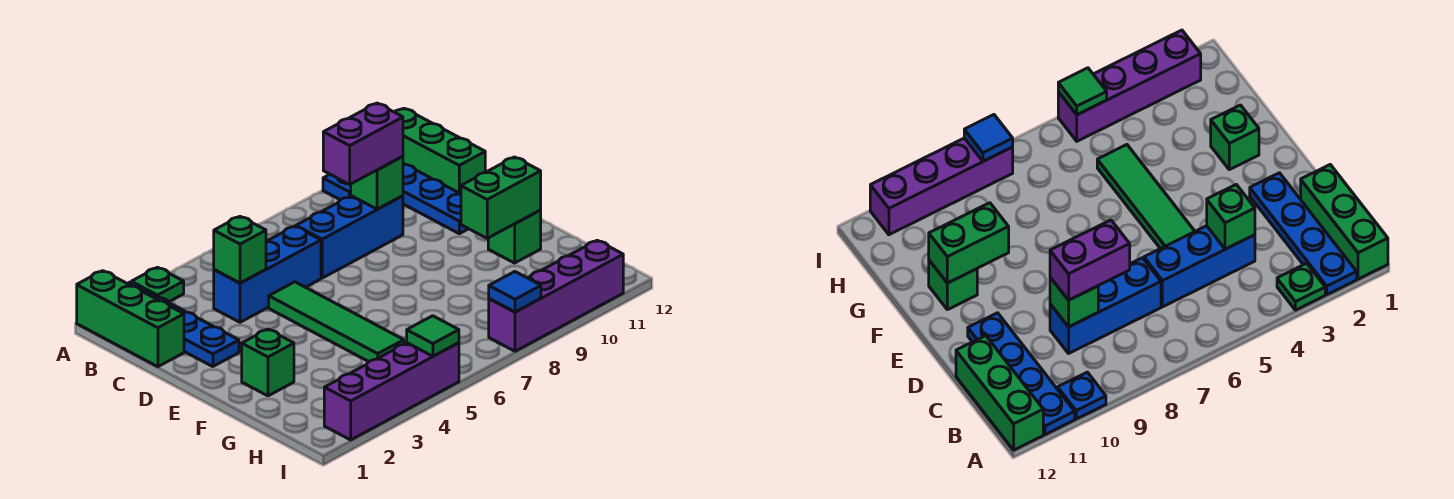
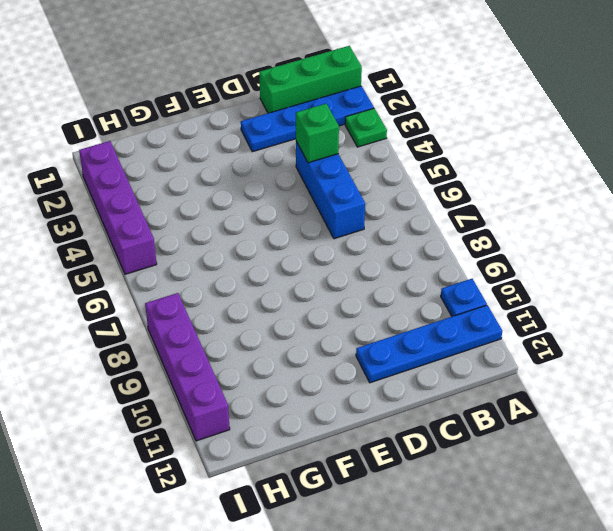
none -> green brick A12:C12 level 1
none -> blue brick C7:C9 level 1
none -> green tile D5:G5 level 1

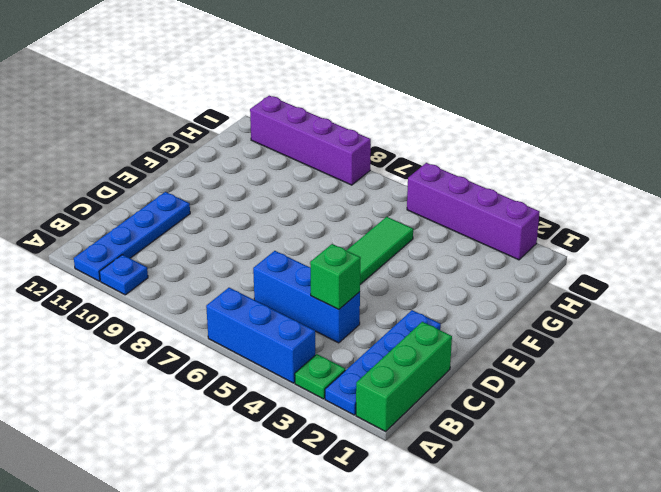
blue brick A4:A6 level 1 -> blue brick C7:C9 level 1
none -> green brick A12:C12 level 1
none -> green brick F2 level 1
none -> green brick F11 level 1

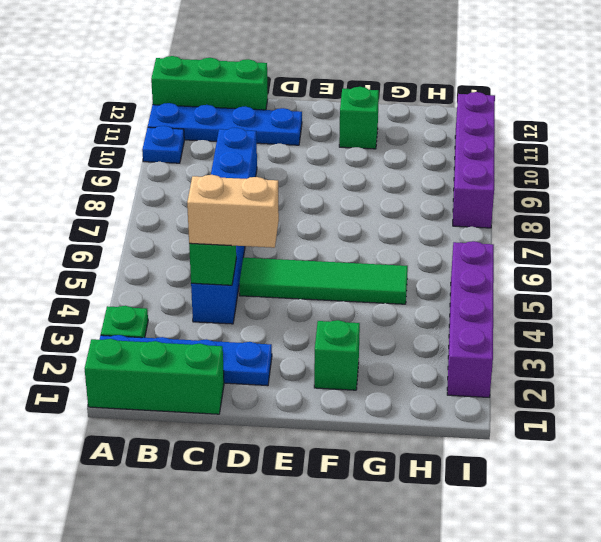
tan brick C4:D4 level 3 -> none
none -> green brick C9 level 2
none -> green brick F10:F11 level 2
none -> green tile I5 level 2

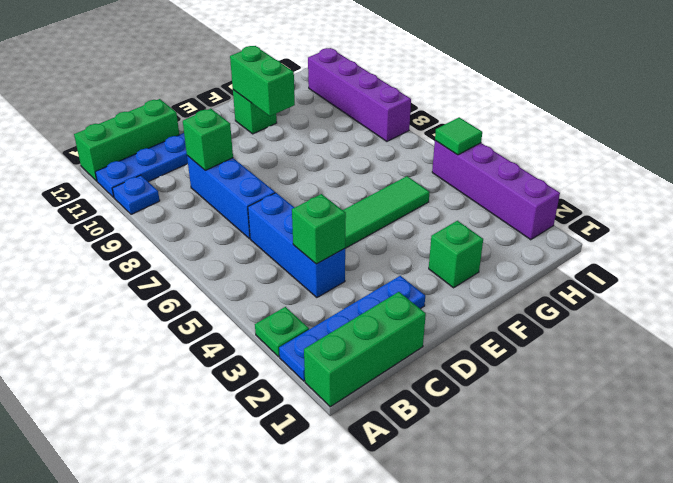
none -> blue tile I8 level 2
none -> purple brick C8:C9 level 3

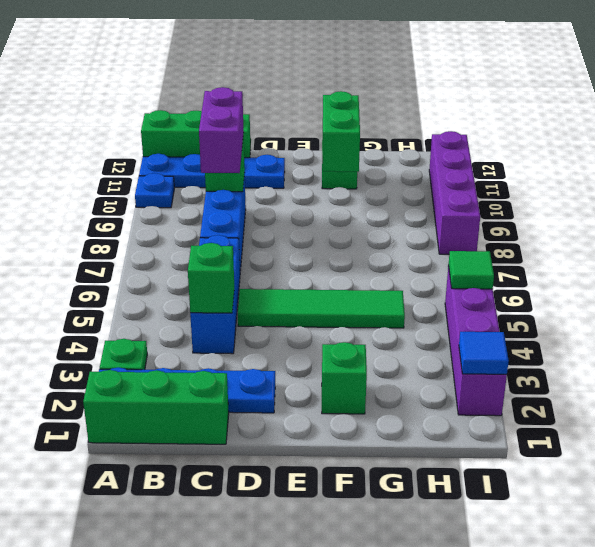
blue tile I2 level 2 -> blue tile I8 level 2

